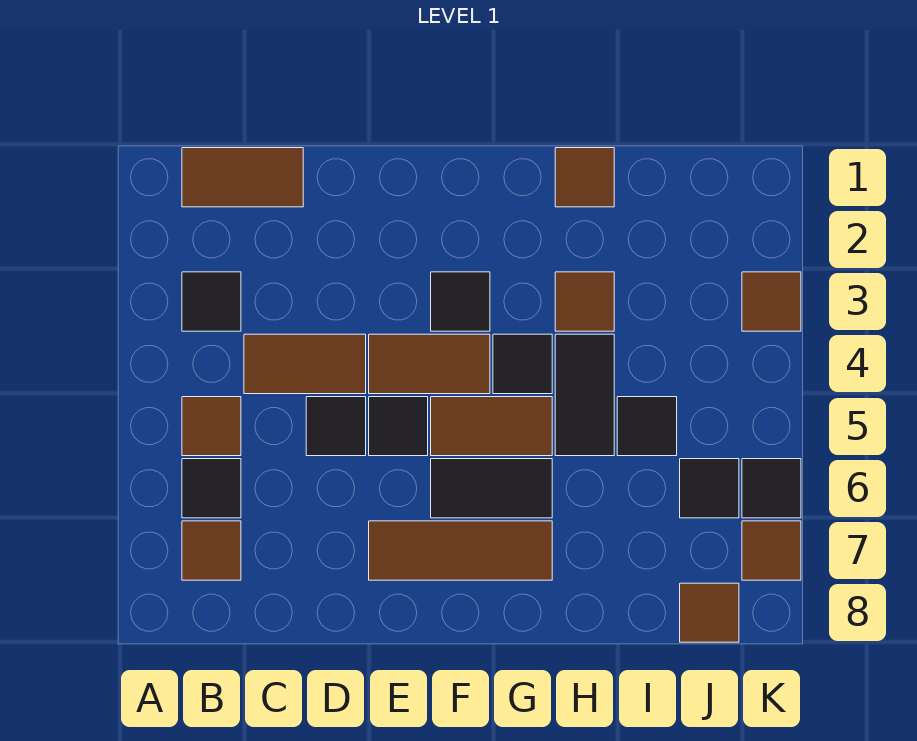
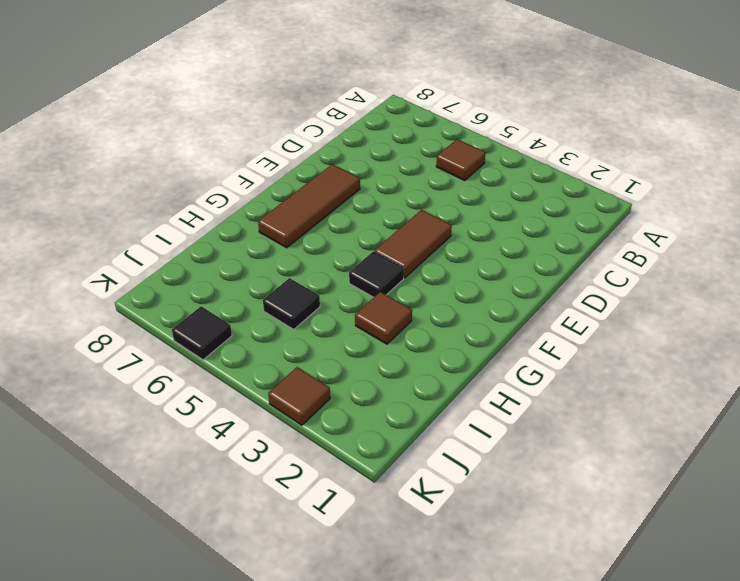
none -> brown tile B1:C1 level 1
none -> black tile B3 level 1
none -> black tile B6 level 1

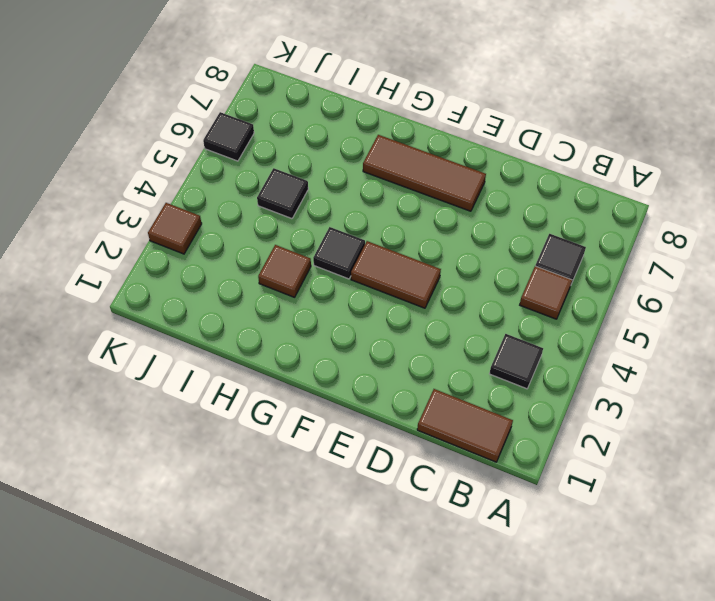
none -> brown tile B7 level 1
none -> brown tile C4:D4 level 1
none -> black tile D5 level 1

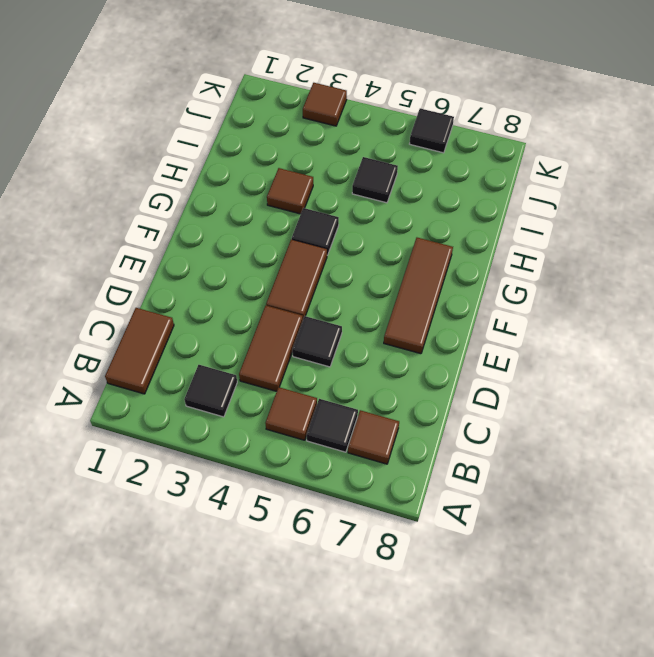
none -> black tile E5 level 1
none -> black tile F3 level 1
none -> brown tile F5:G5 level 1

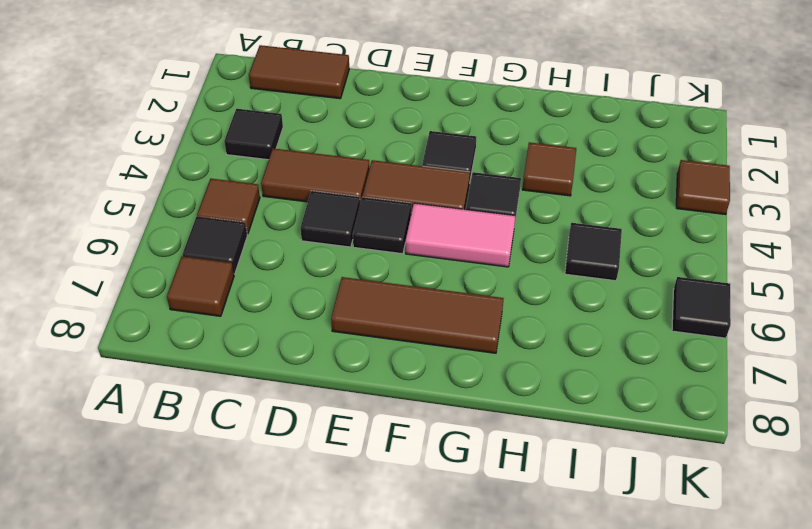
pink tile F5:G5 level 1 -> brown tile F5:G5 level 1
none -> black tile F6:G6 level 1
none -> brown tile H1 level 1
none -> black tile H4:H5 level 1

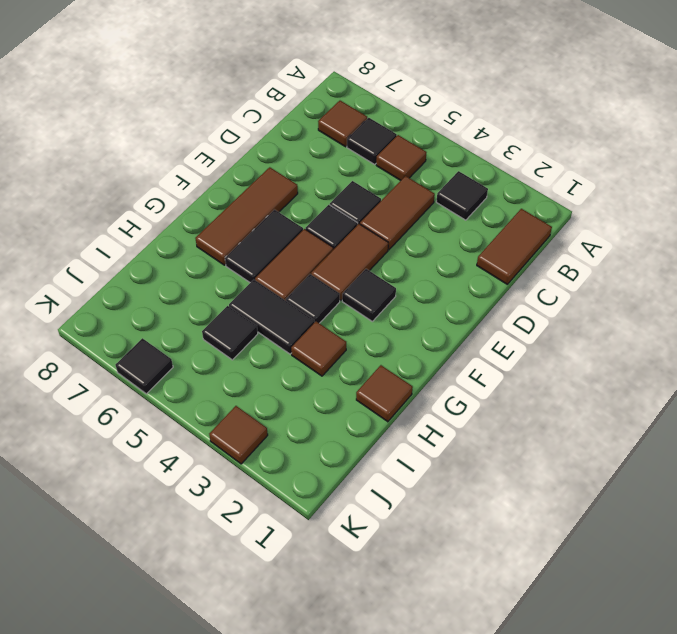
none -> black tile J6 level 1
none -> brown tile J8 level 1
none -> brown tile K7 level 1

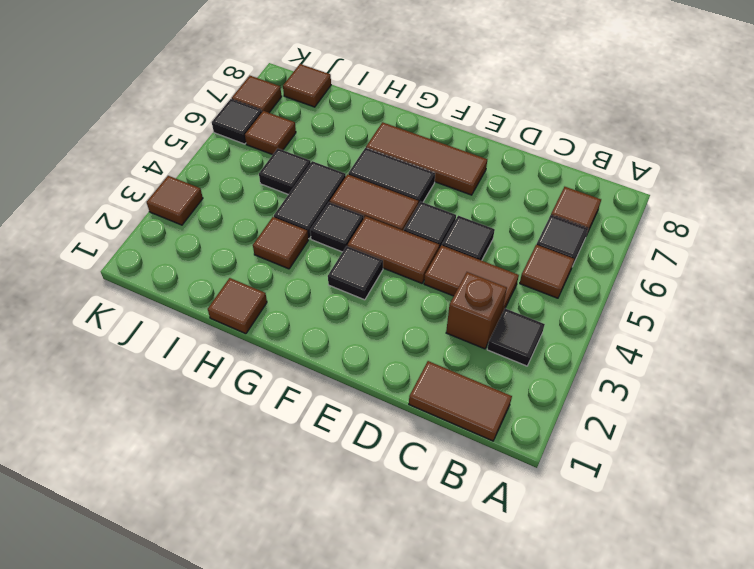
brown brick C3 level 1 -> none
brown tile J6 level 1 -> black tile J6 level 1

